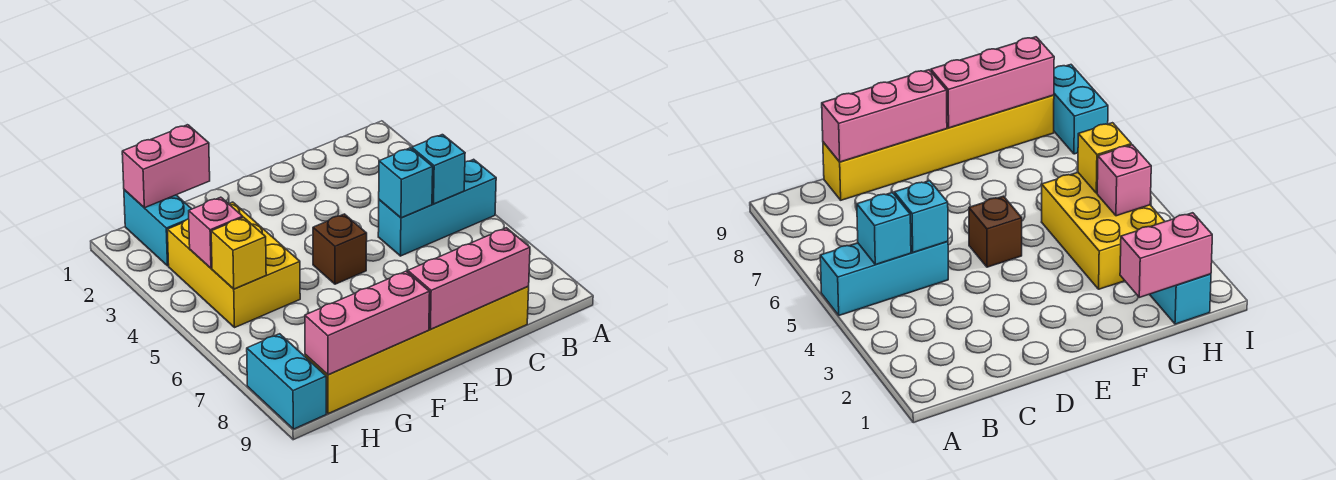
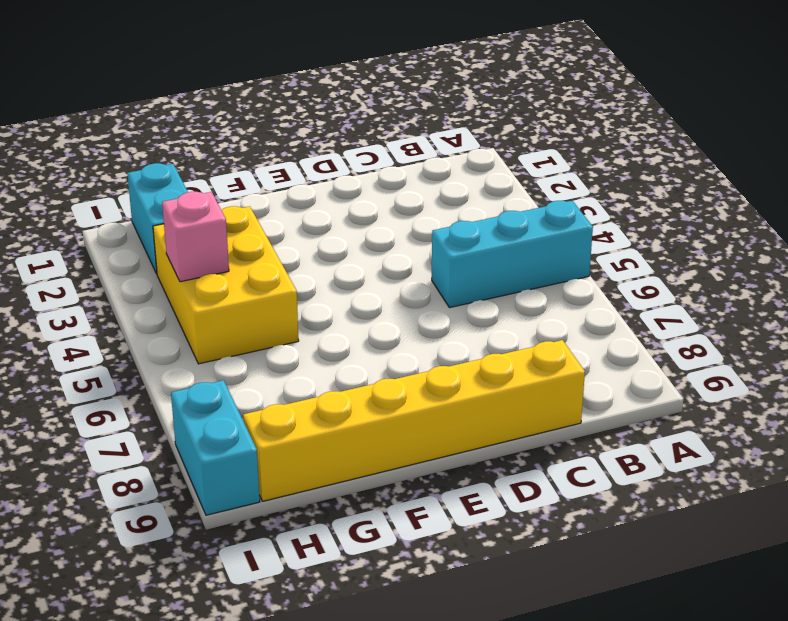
none -> brown brick E5 level 1
none -> cyan brick B5 level 2
none -> cyan brick C5 level 2

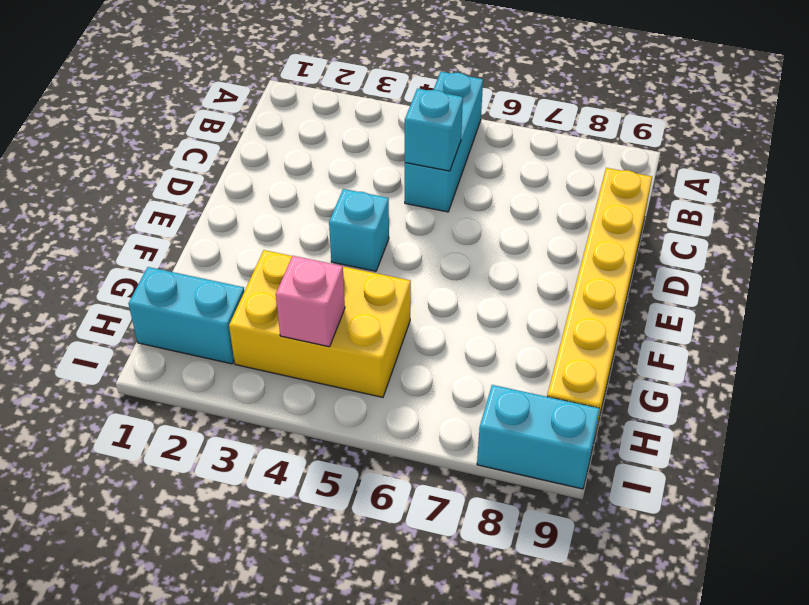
cyan brick E4 level 1 -> cyan brick B5 level 2
none -> brown brick E5 level 1
none -> pink brick C9:E9 level 2
none -> pink brick F9:H9 level 2

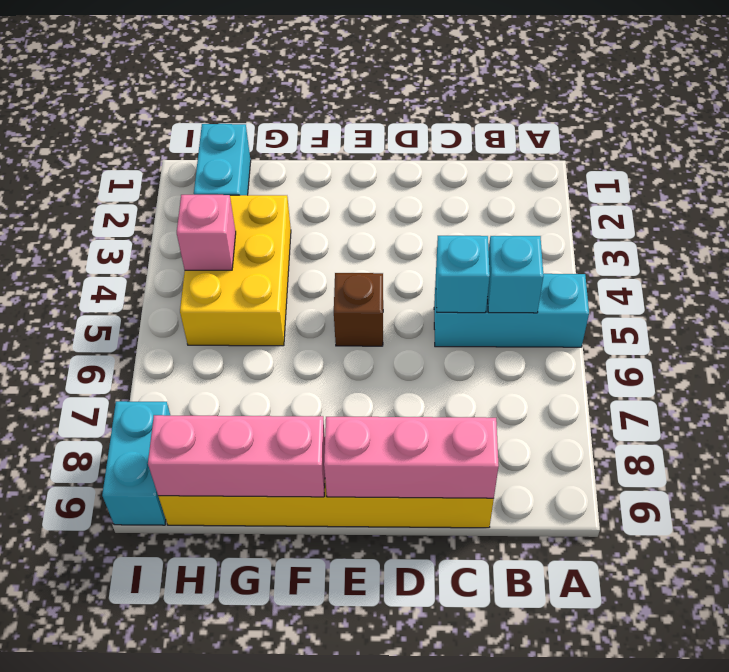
none -> pink brick G1:H1 level 2
none -> yellow brick H5 level 2

